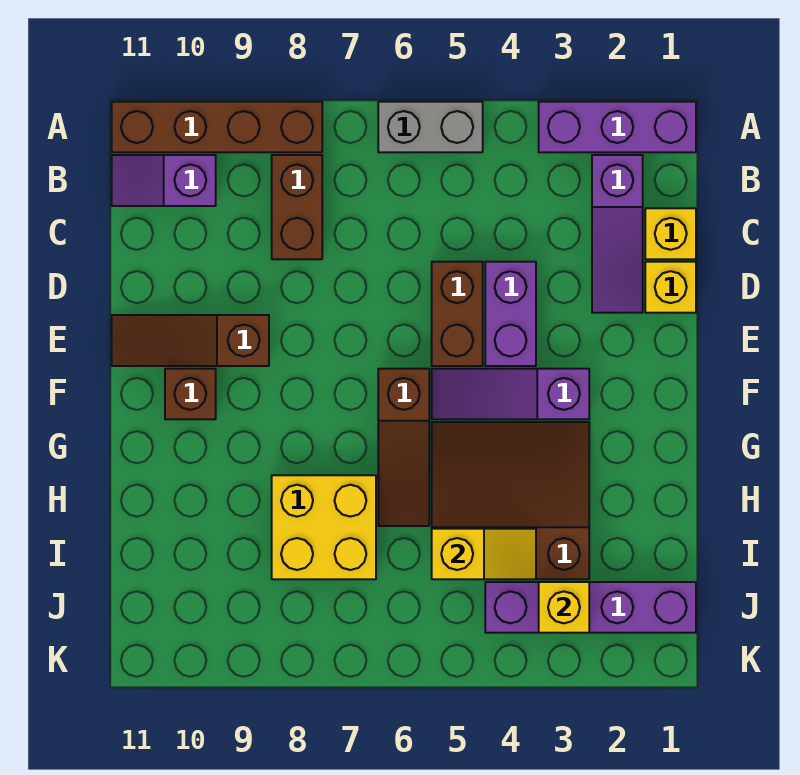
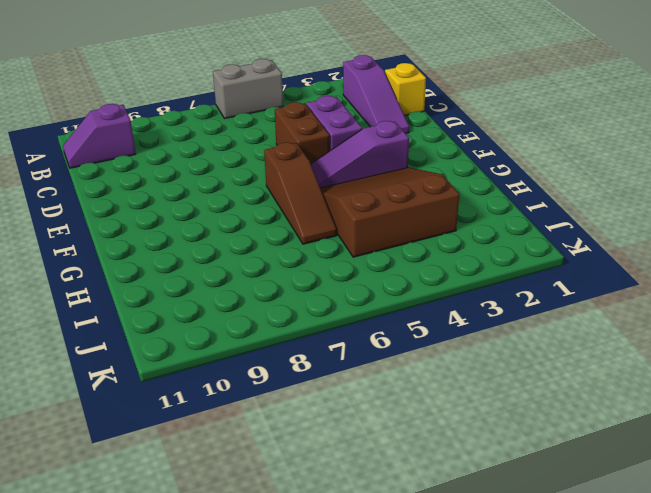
none -> purple brick A1:A3 level 1
none -> brown brick A8:A11 level 1
none -> brown brick B8:C8 level 1

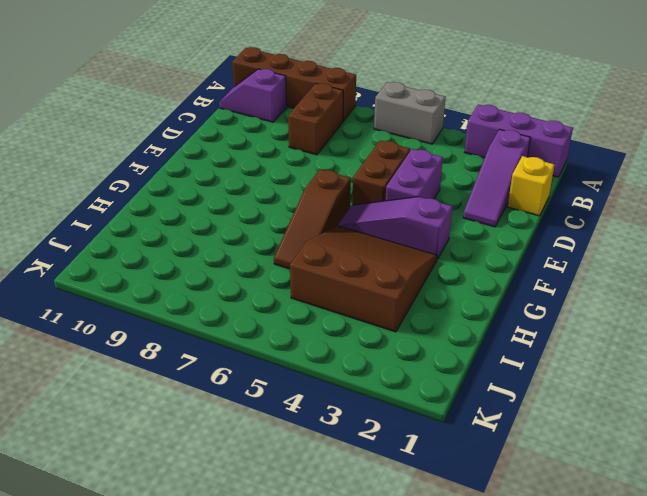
none -> yellow brick D1 level 1
none -> brown slope E9:E11 level 1 top 9
none -> brown brick F10 level 1

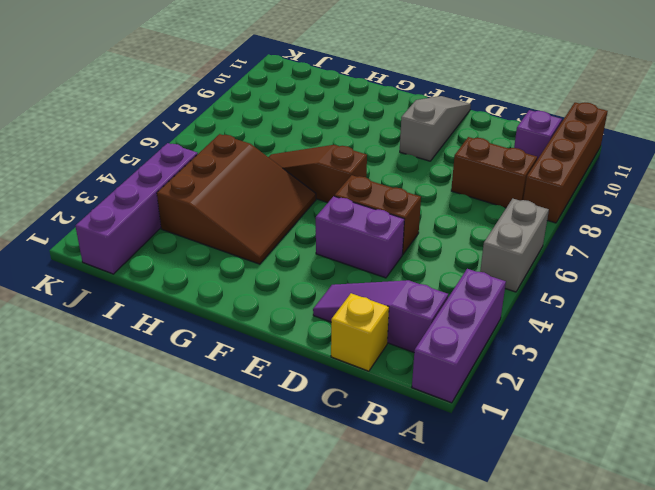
grey slope E9:E11 level 1 top 9 -> brown slope E9:E11 level 1 top 9
none -> yellow brick D1 level 1
none -> purple slope F3:F5 level 1 top 3
none -> brown brick F10 level 1

